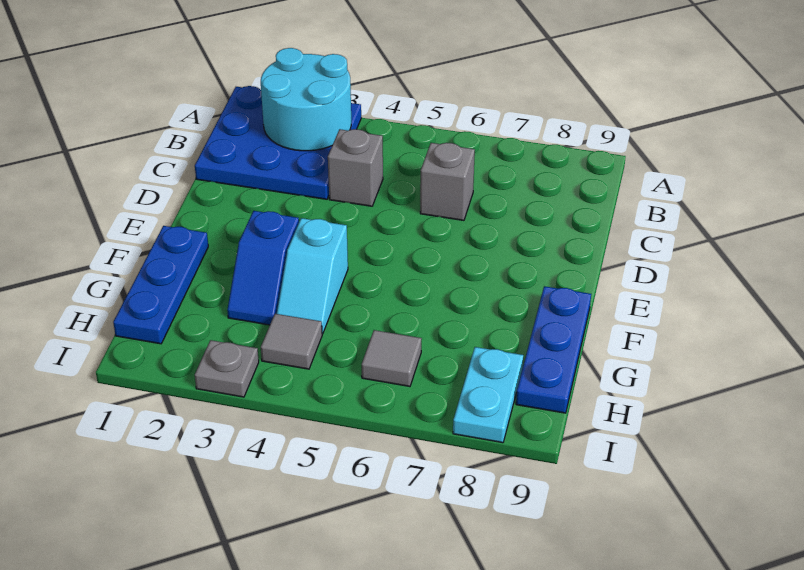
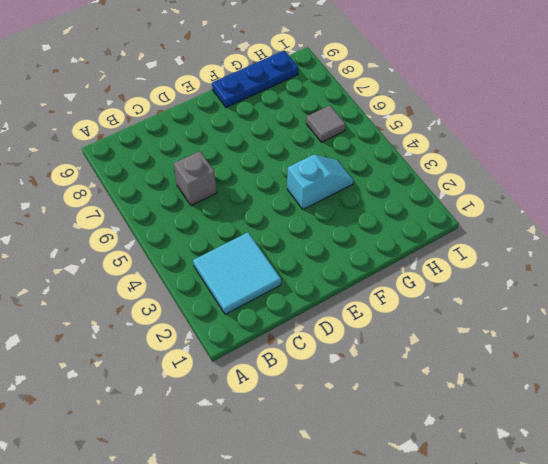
cyan tile B2:C3 level 1 -> blue plate A1:C3 level 1
none -> grey brick C4 level 1
none -> blue plate F1:H1 level 1
none -> blue slope F3:G3 level 1 top F

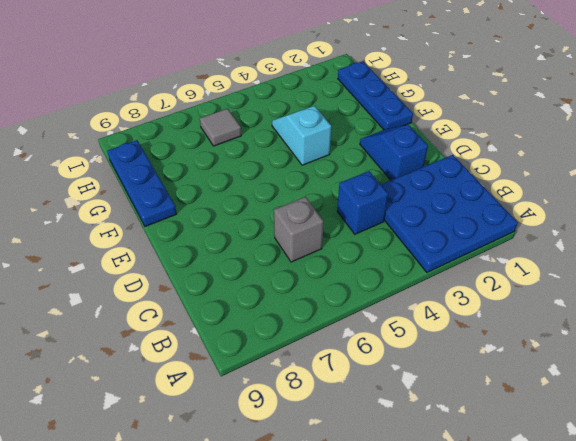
blue brick C4 level 1 -> grey brick C4 level 1
blue slope D2:E2 level 1 top D -> blue slope F3:G3 level 1 top F
none -> grey tile H4 level 1
none -> cyan plate H8:I8 level 1
none -> grey plate I3 level 1

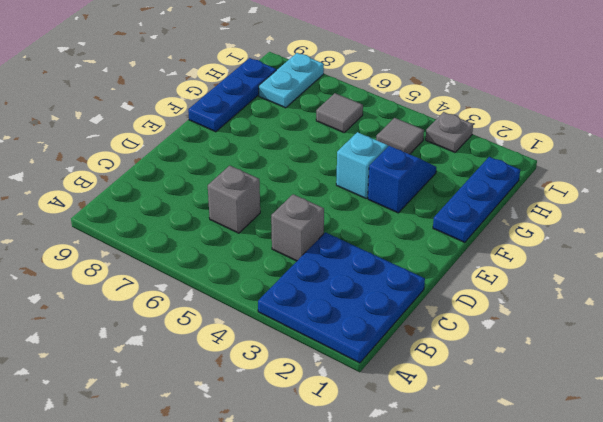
none -> cyan round brick A2:B3 level 2

